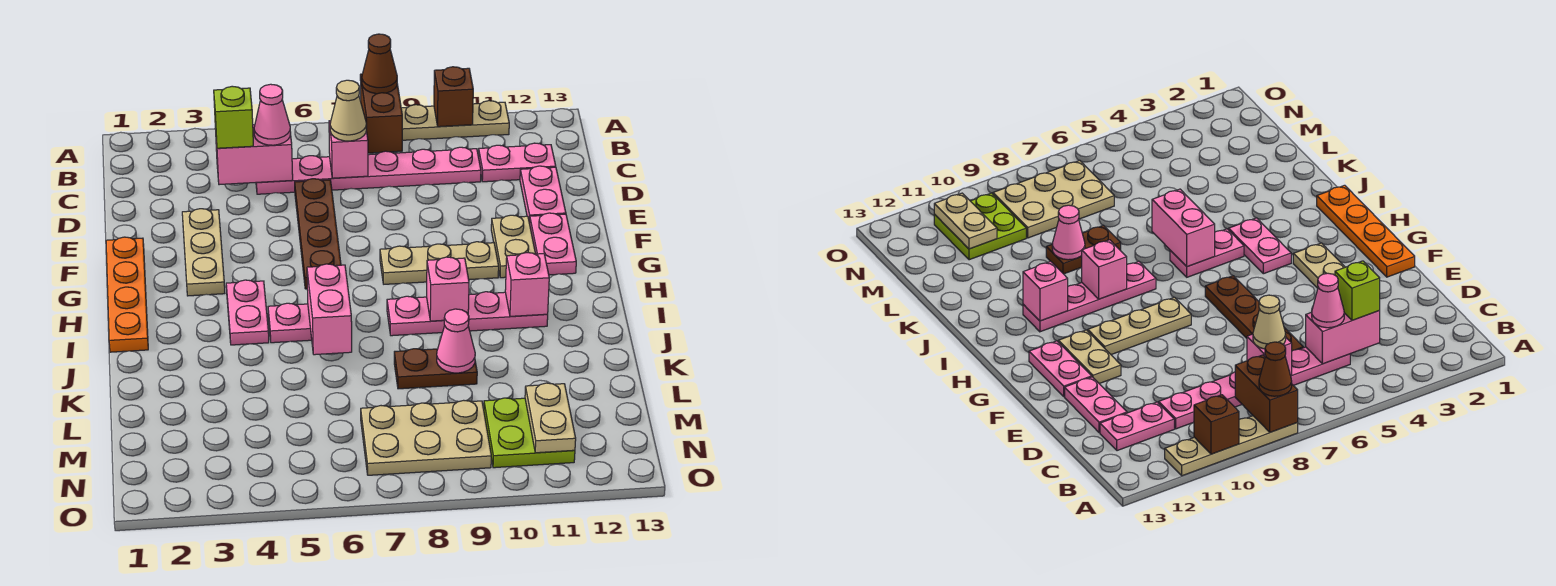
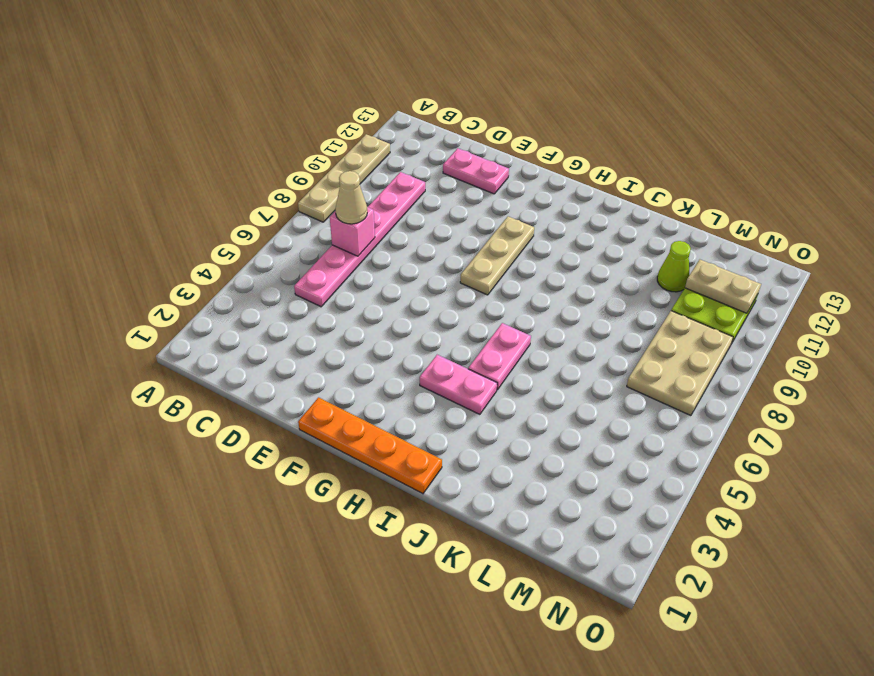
lime cone L11 level 1 -> none
none -> pink plate C11:C12 level 1
none -> brown plate D6:G6 level 1
none -> tan plate E3:G3 level 1

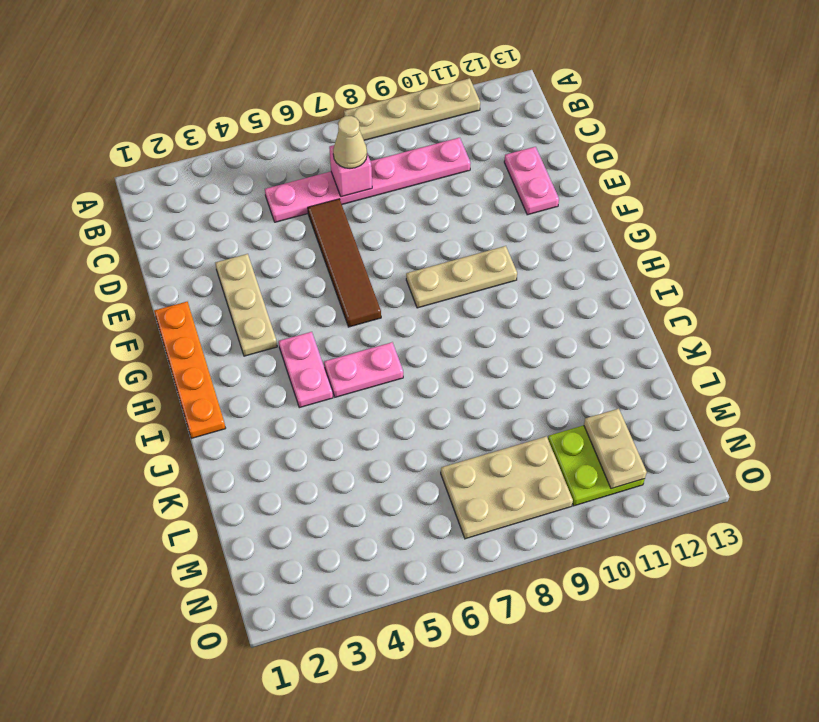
brown tile D6:G6 level 1 -> brown plate D6:G6 level 1
none -> pink plate C11:C12 level 1
none -> tan plate F11:G11 level 1
none -> pink plate F12:G12 level 1

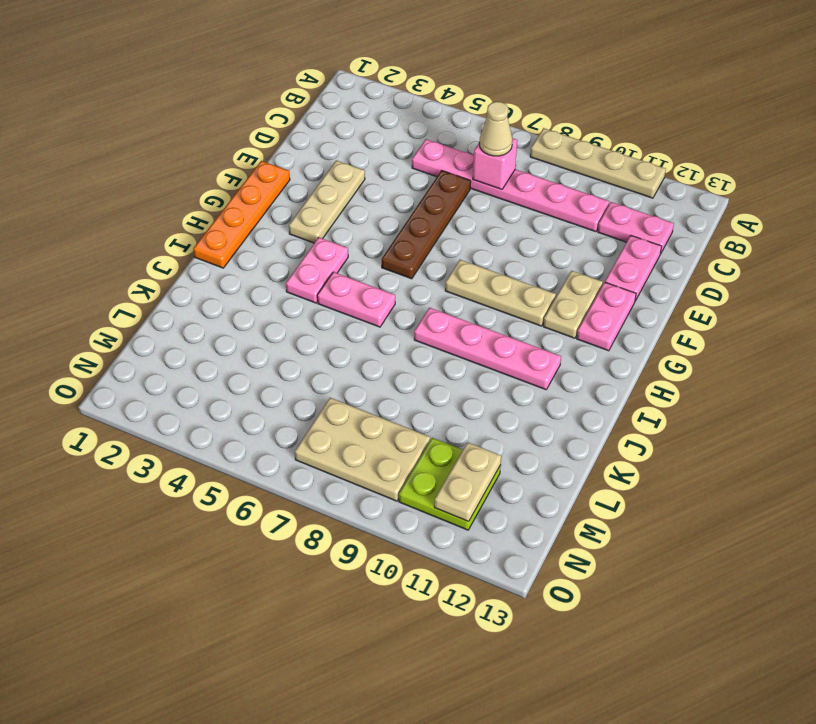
none -> brown plate K8:K9 level 1
none -> brown brick A8:B8 level 2
none -> brown brick A10 level 2

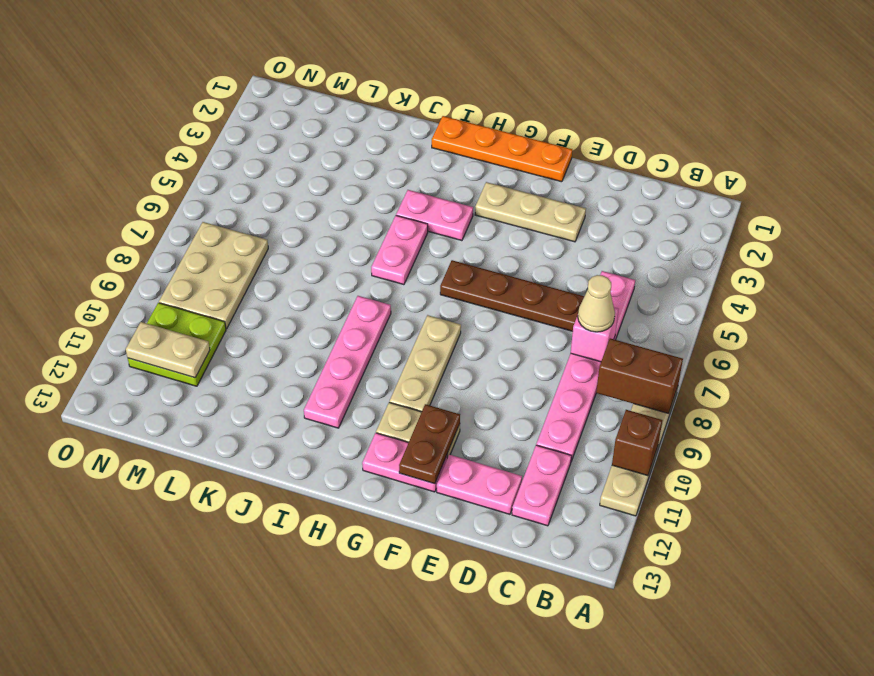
brown plate F11:F12 level 2 -> brown plate K8:K9 level 1
none -> pink brick C4:C5 level 2
none -> pink brick I6:J6 level 2
none -> pink brick I9 level 2

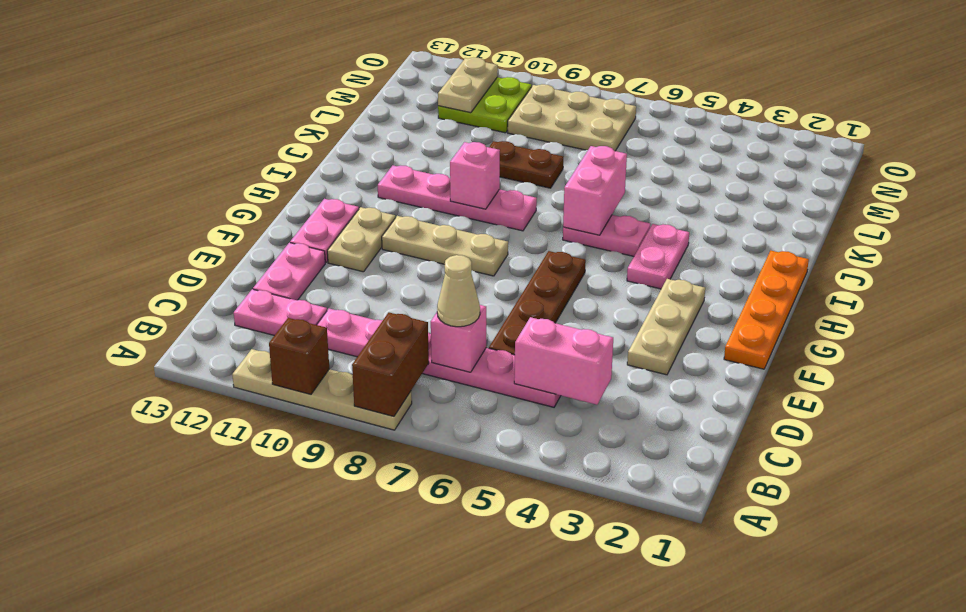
none -> pink brick I11 level 2
none -> pink cone K9 level 2
none -> brown cone A8 level 3

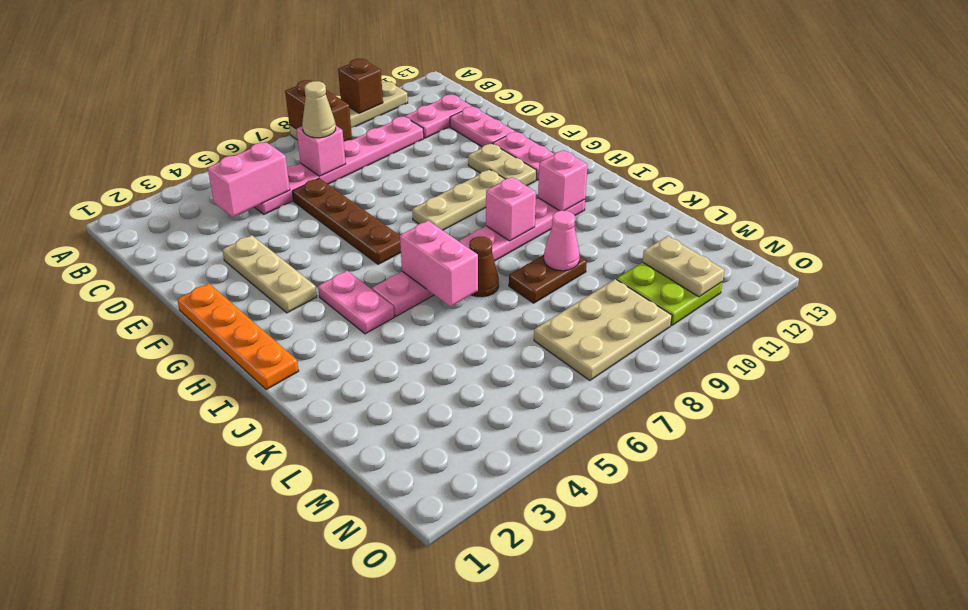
brown cone J7 level 1 -> brown cone A8 level 3
none -> lime brick C4 level 3
none -> pink cone C5 level 3

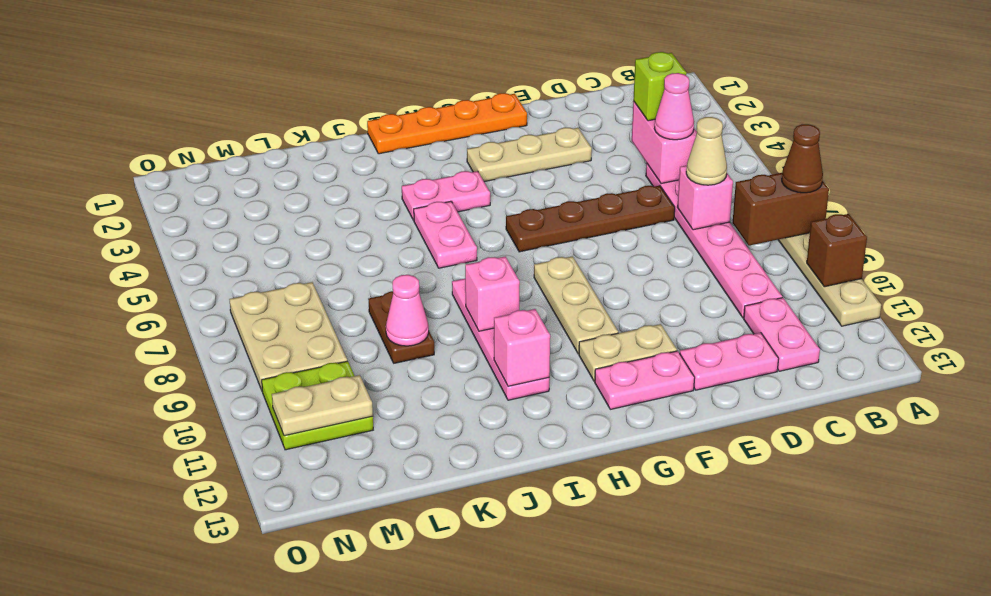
none -> pink brick I6:J6 level 2

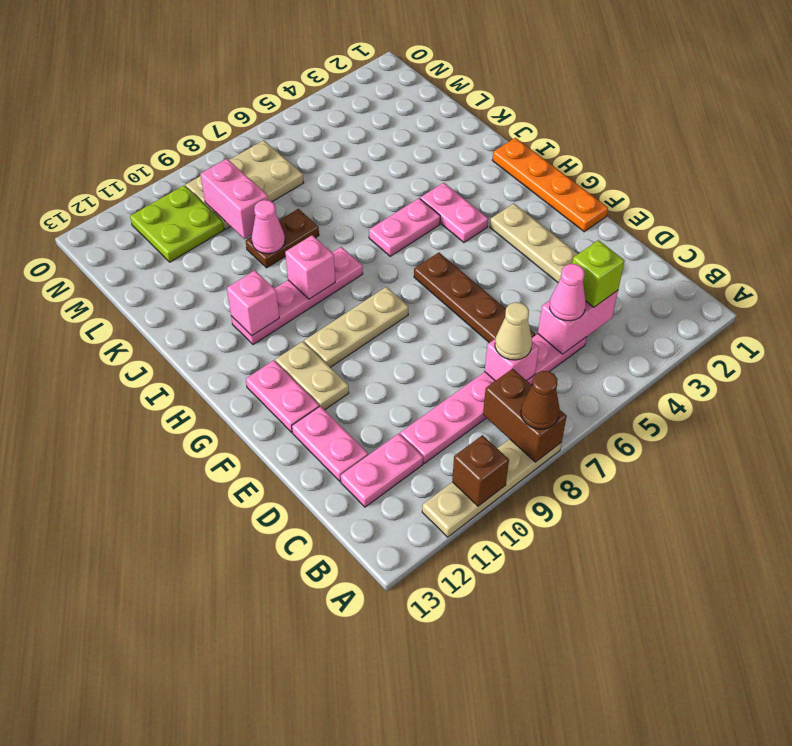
pink brick L9:M9 level 2 -> pink brick I6:J6 level 2
none -> tan plate M11:N11 level 2

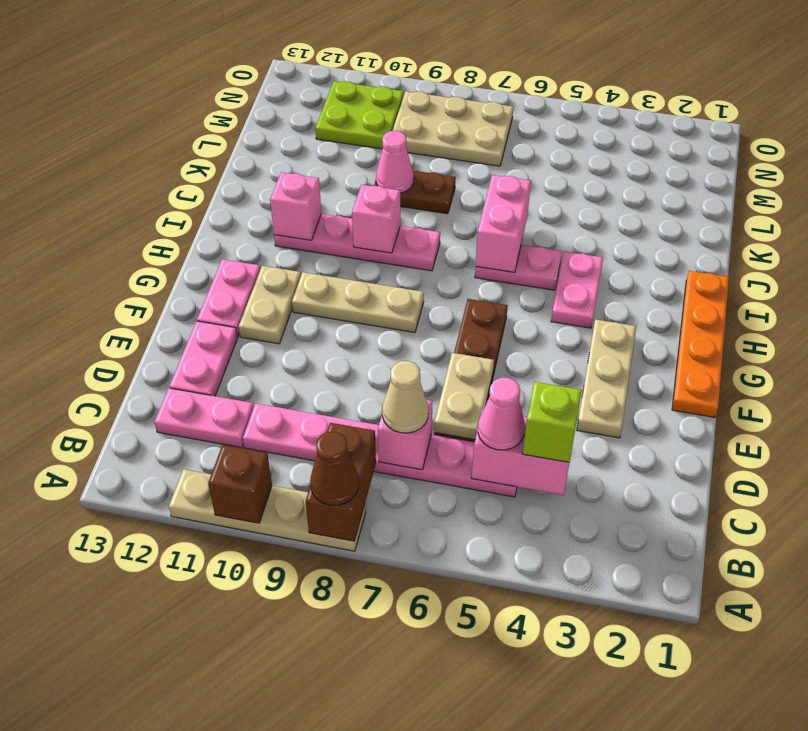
tan plate D6:E6 level 2 -> tan plate M11:N11 level 2

